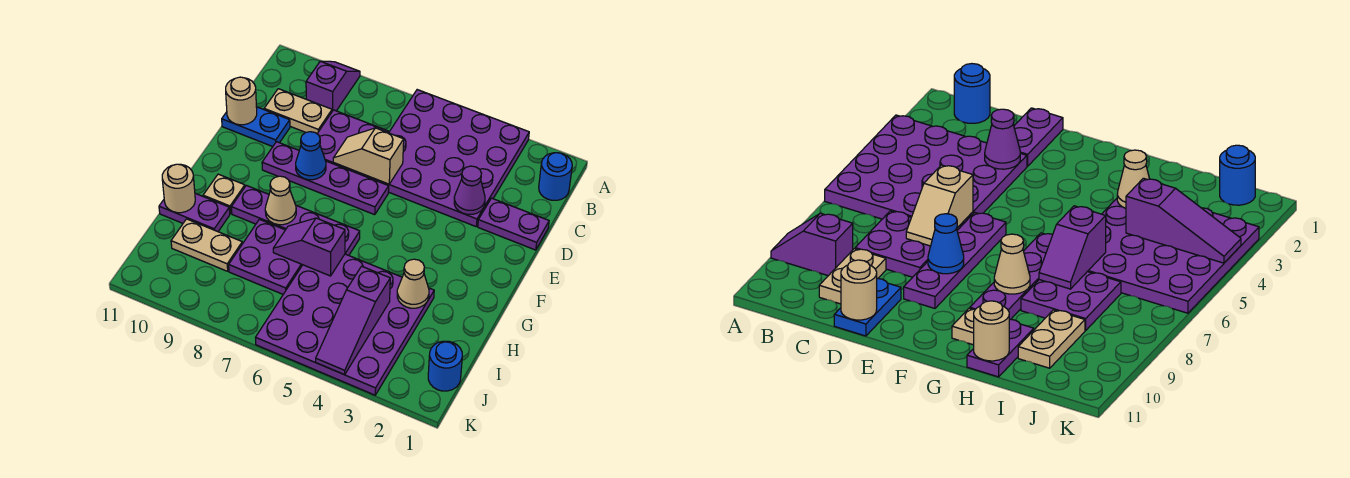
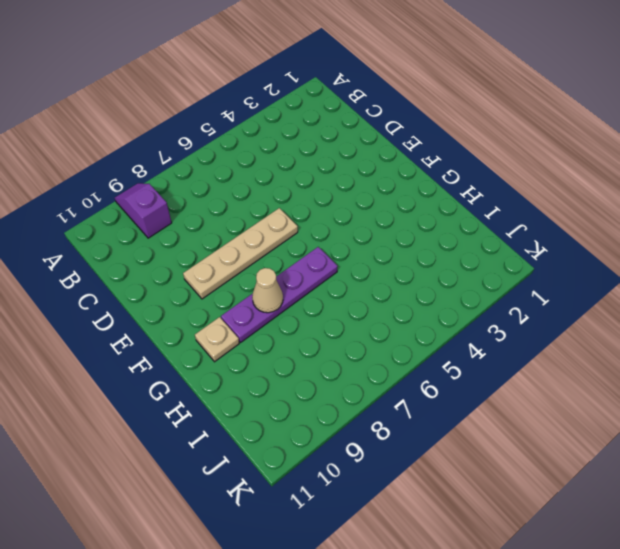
tan plate E6:E9 level 1 -> purple plate E6:E9 level 1
none -> purple plate A3:D6 level 1
none -> blue round brick B1 level 1
none -> purple plate C7:D8 level 1

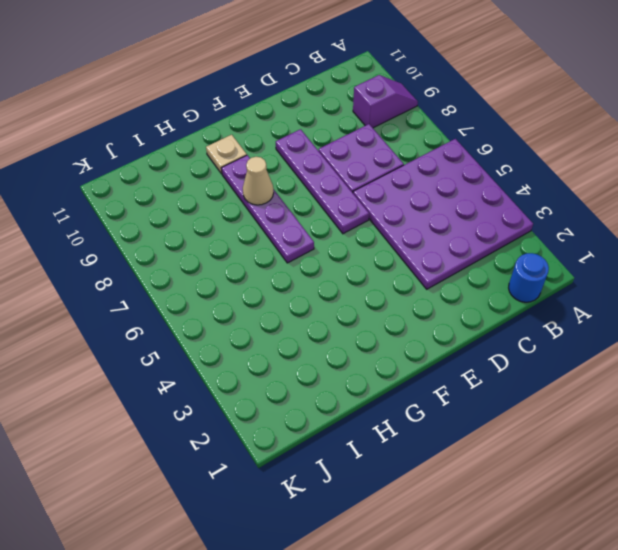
none -> tan plate C9:C10 level 1
none -> purple plate D1:D2 level 1
none -> blue plate D10:D11 level 1

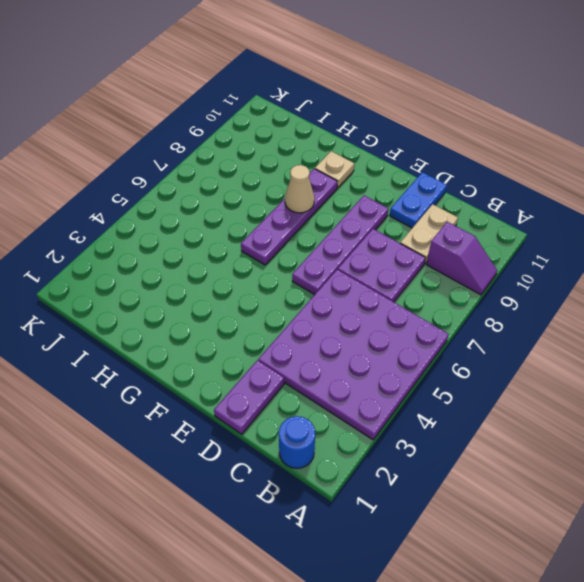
none -> purple plate H3:K6 level 1
none -> purple plate H7:I8 level 1
none -> purple plate H10:H11 level 1

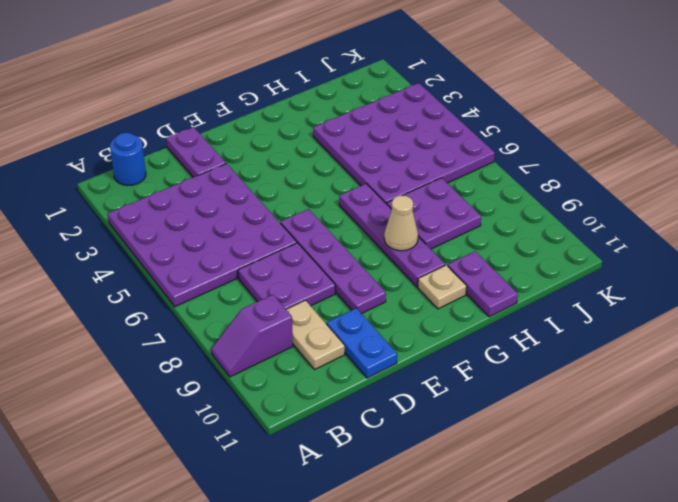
none -> tan plate I9:I10 level 1
none -> blue round brick J1 level 1
none -> purple cone D3 level 2

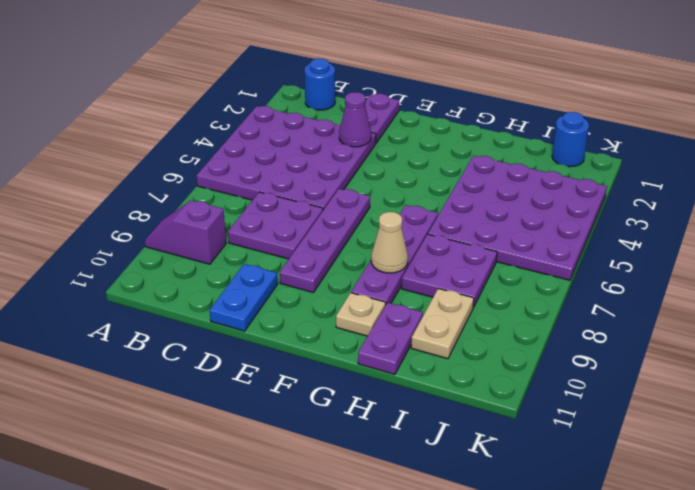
none -> tan plate C9:C10 level 1
none -> tan slope D6:D7 level 2 top 6
none -> tan round brick D11 level 2

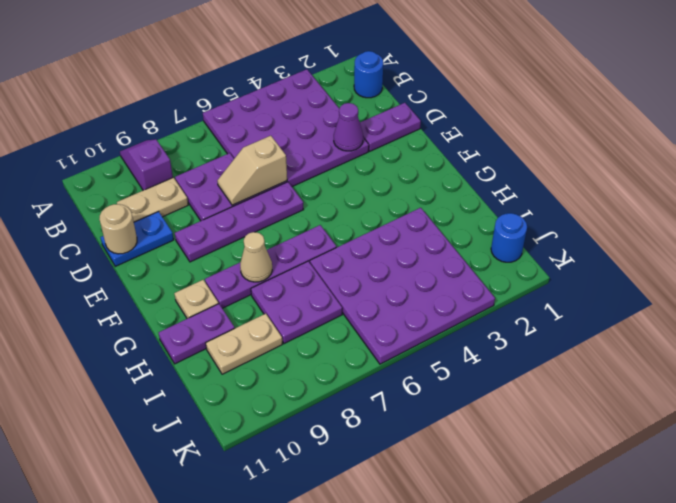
none -> blue cone E8 level 2
none -> tan cone H3 level 2
none -> purple slope H6:H7 level 2 top 6

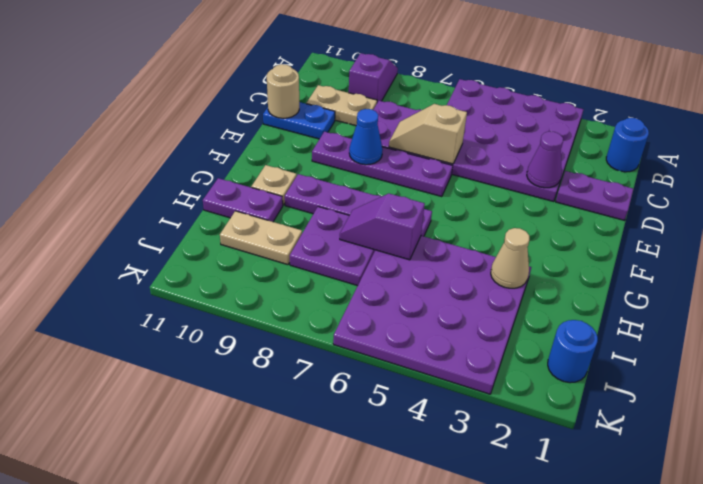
none -> tan cone G8 level 2
none -> tan round brick H11 level 2
none -> purple slope I4:K4 level 2 top I

